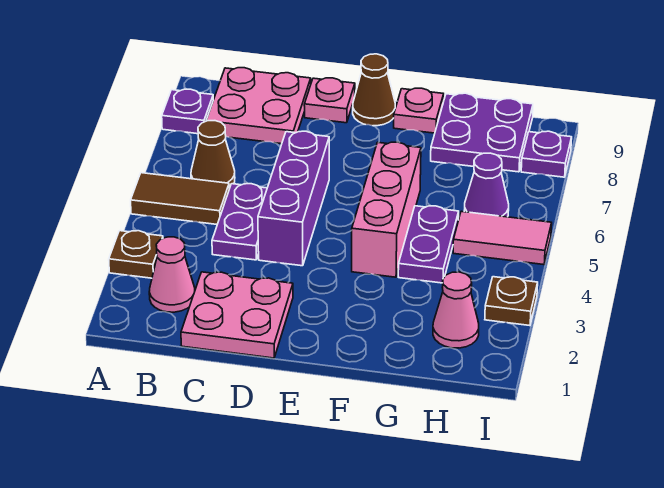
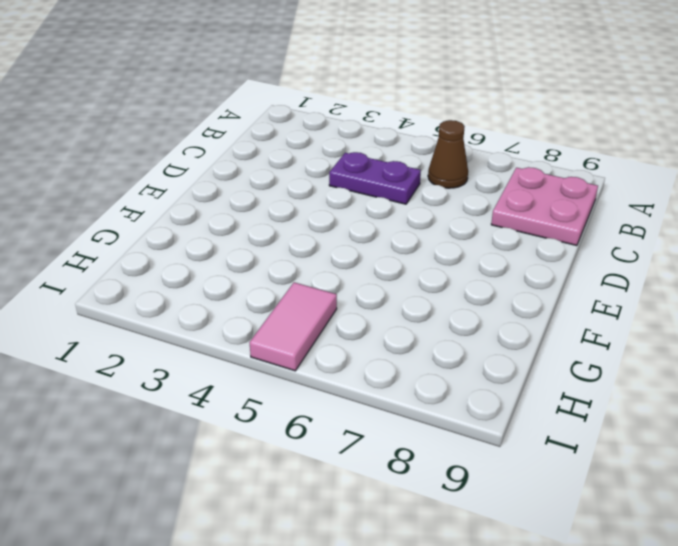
none -> brown plate A3 level 1
none -> brown tile A5:B5 level 1
none -> purple plate A8 level 1

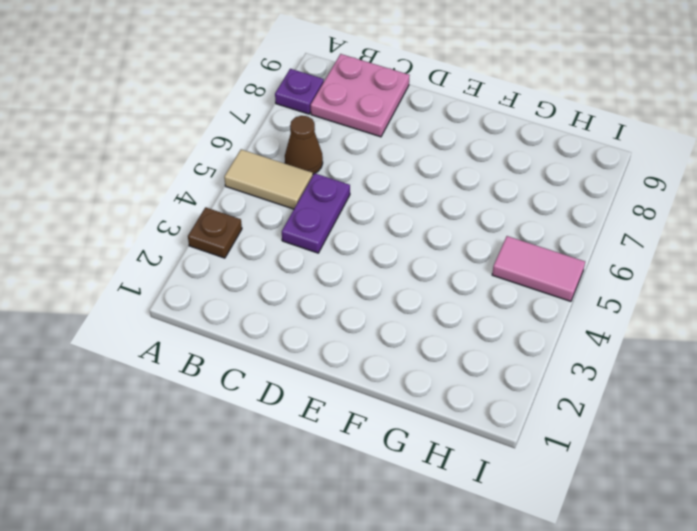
tan tile A5:B5 level 1 -> brown tile A5:B5 level 1
none -> pink cone B2 level 1
none -> pink plate C1:D2 level 1
none -> purple brick D4:D6 level 1

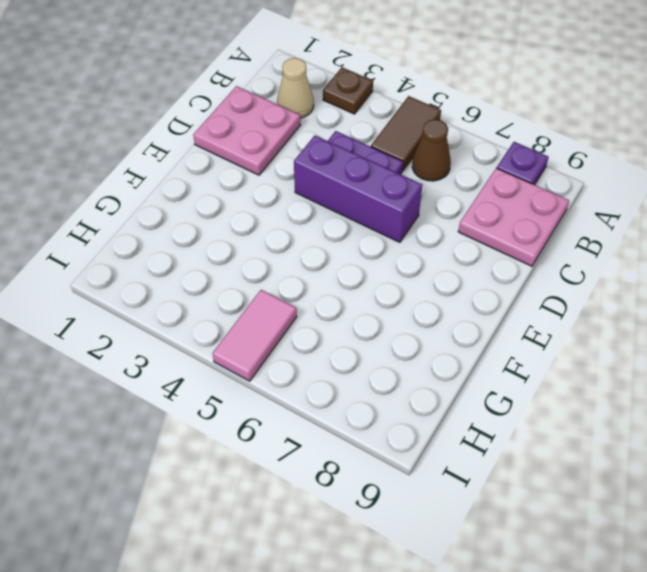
tan cone B2 level 1 -> pink cone B2 level 1
none -> pink plate D9 level 1
none -> brown cone E9 level 1
none -> pink brick F4:F6 level 1

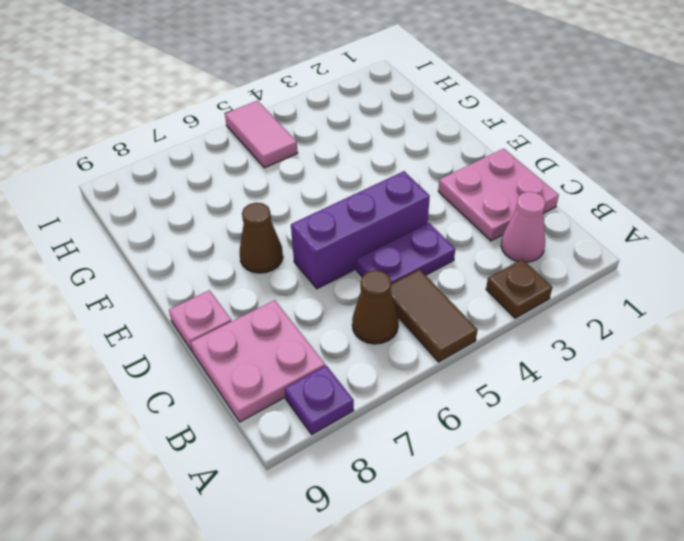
brown cone E7 level 1 -> brown cone E9 level 1
none -> pink brick F4:F6 level 1
none -> pink plate F9 level 1
none -> purple plate G4:G5 level 1

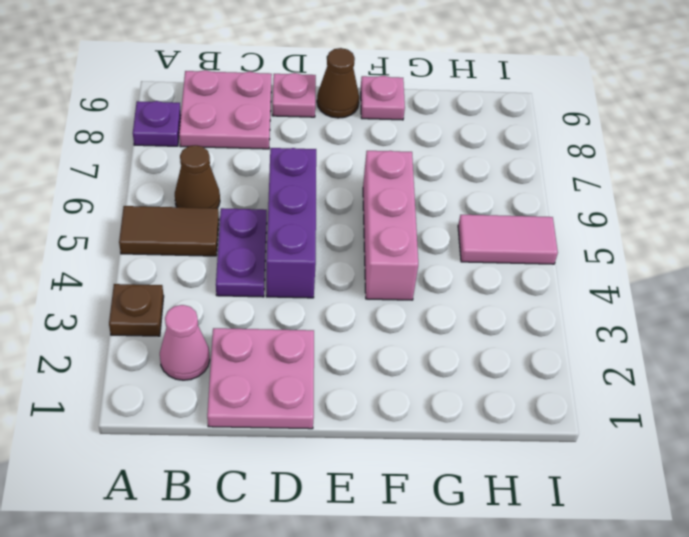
none -> purple plate G4:G5 level 1
none -> purple plate G8:H9 level 1
none -> pink cone H2 level 1

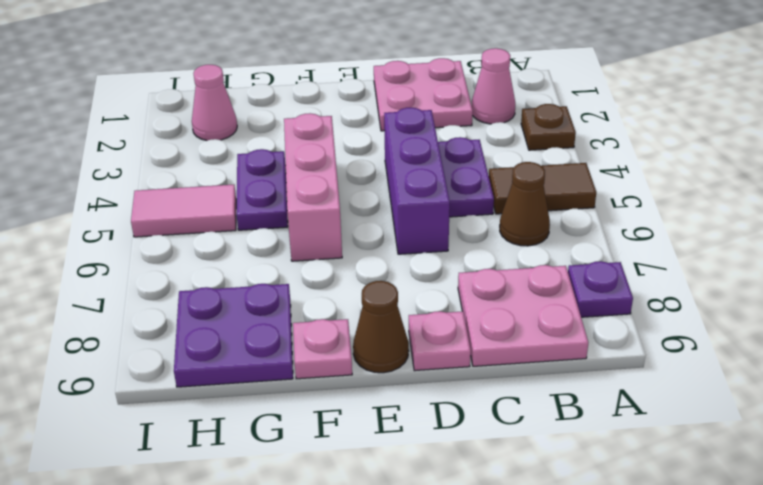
none -> purple cone H6 level 1
none -> brown plate I3 level 1
none -> purple plate I8 level 1

